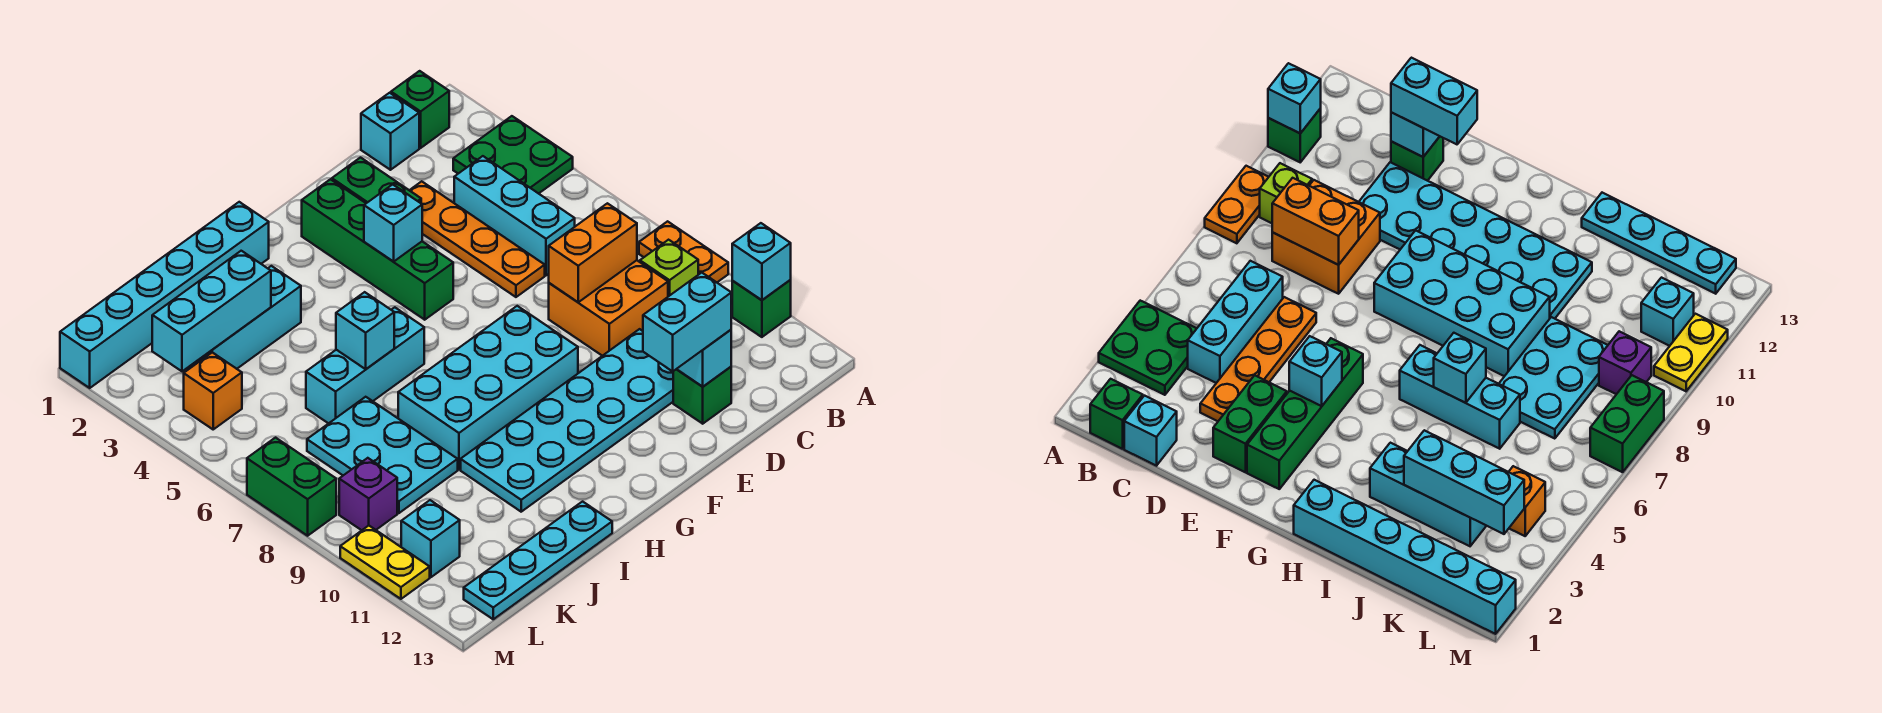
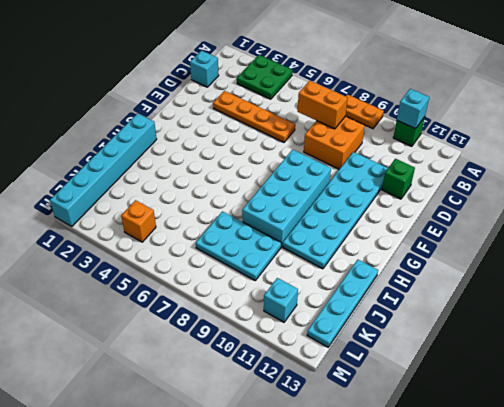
orange brick C7:C8 level 2 -> orange brick C8:D8 level 2
none -> green brick B1 level 1
none -> lime brick B9 level 1
none -> cyan brick C4:C6 level 1
none -> green brick E2:E3 level 1

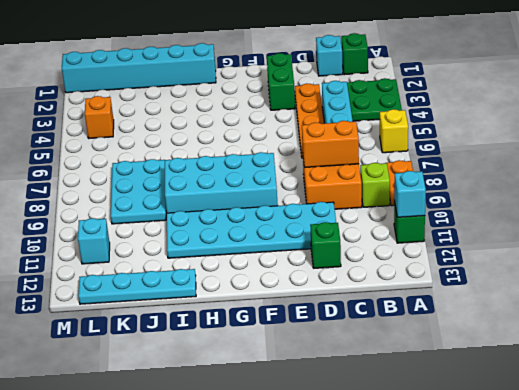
yellow brick A6 level 1 -> none
none -> green brick F2:F5 level 1
none -> cyan brick H6:J6 level 1
none -> cyan brick I3:K3 level 1
none -> purple brick L9 level 1

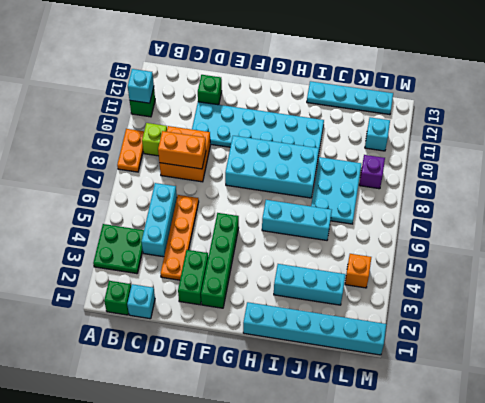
none -> green brick M7:M8 level 1
none -> yellow plate M10:M11 level 1
none -> cyan brick D12 level 2
none -> cyan brick F4 level 2

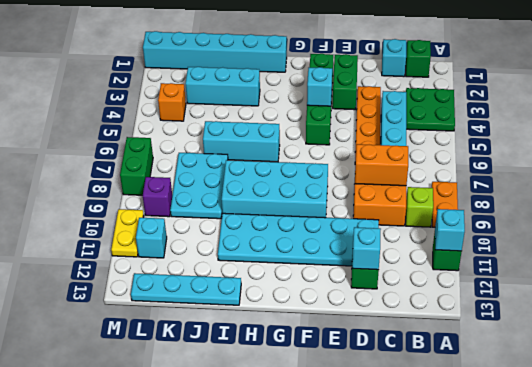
none -> cyan brick I6 level 2
none -> cyan brick J3:L3 level 2
none -> cyan brick D12:E12 level 3

